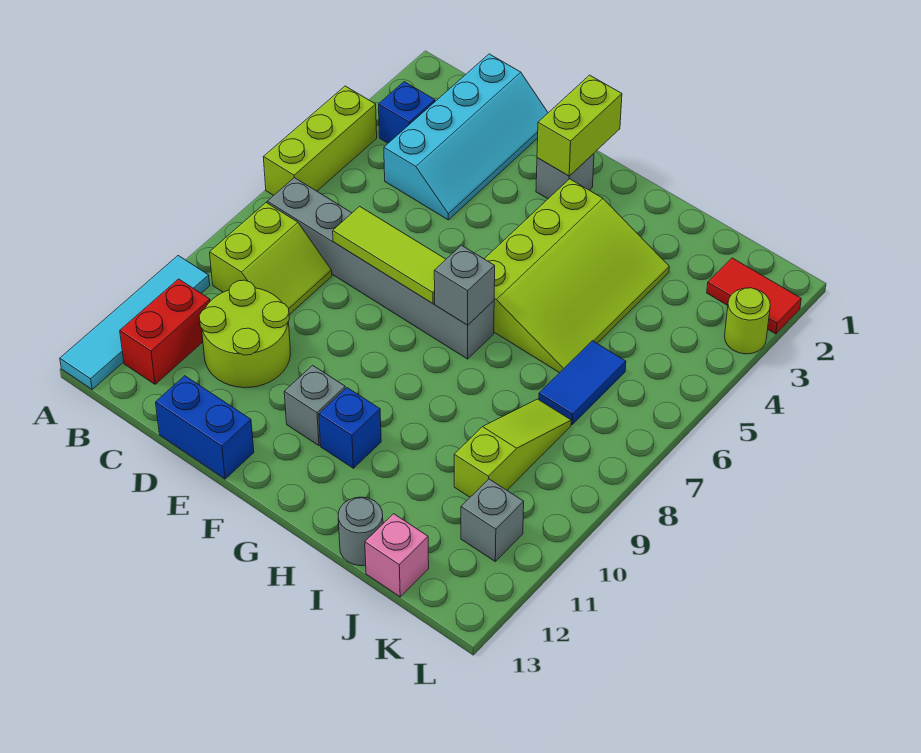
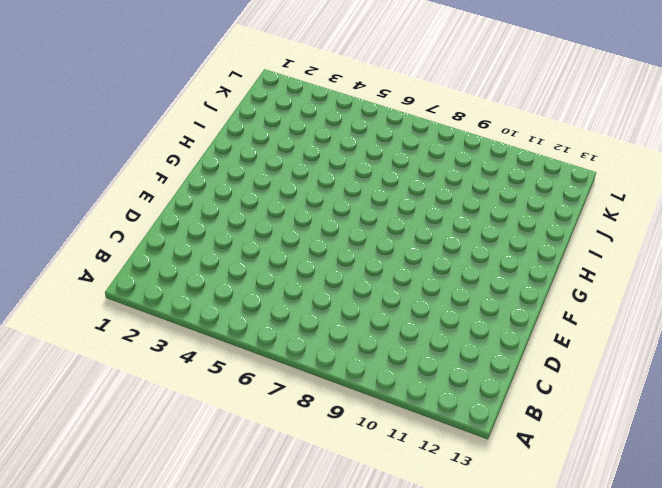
none -> lime brick A4:A6 level 1
none -> cyan tile A10:A13 level 1
none -> blue brick B3 level 1

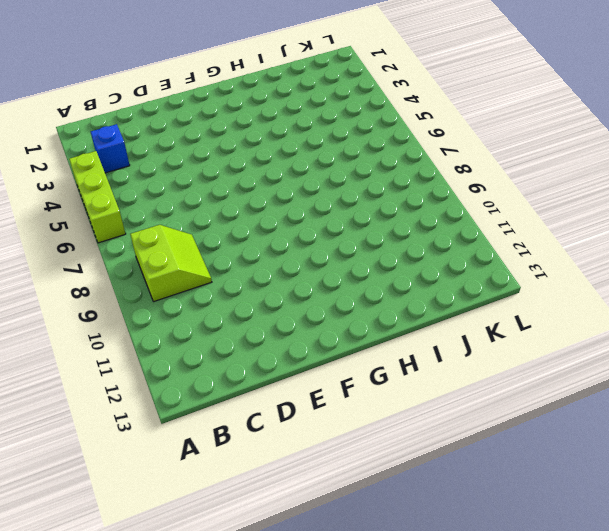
none -> cyan tile A10:A13 level 1
none -> grey brick B7:G7 level 1
none -> red brick B11:B12 level 1

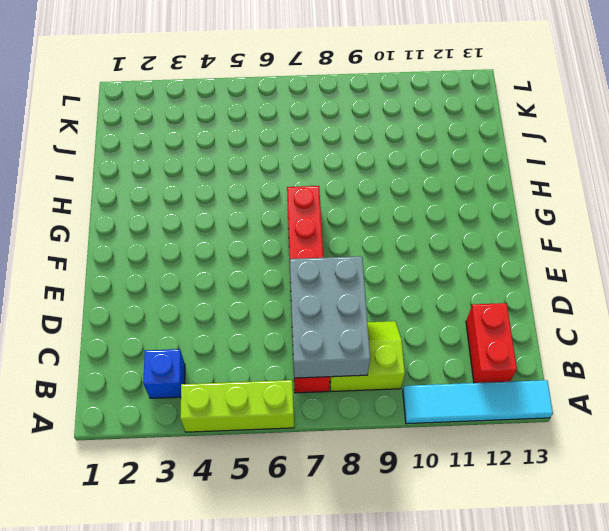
red brick B7:G7 level 1 -> grey brick B7:G7 level 1
grey brick B7:D8 level 2 -> lime tile D7:F7 level 2
red brick B12:C12 level 1 -> red brick B11:B12 level 1
none -> cyan slope C1:D4 level 1 top C
none -> lime round brick C10:D11 level 1
none -> blue brick D13:E13 level 1

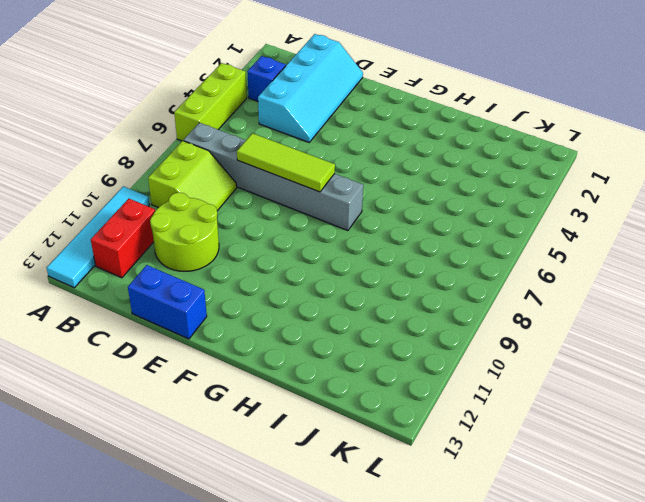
none -> grey brick F2 level 1
none -> grey brick F11 level 1
none -> lime slope G3:I6 level 1 top G

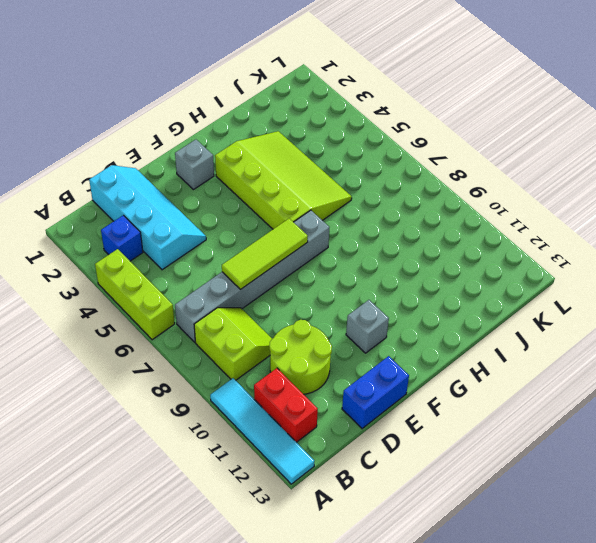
none -> blue brick G11 level 1
none -> grey round brick I13 level 1
none -> blue tile J6:J7 level 1

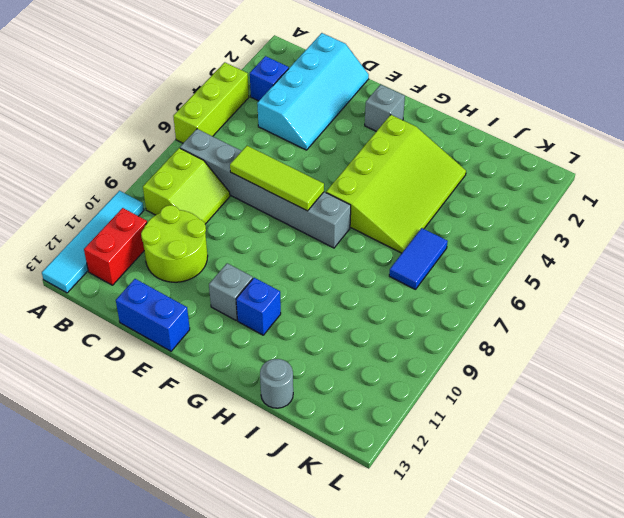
none -> lime slope J8:J10 level 1 top 10
none -> pink brick J13 level 1
none -> red tile K2:L2 level 1

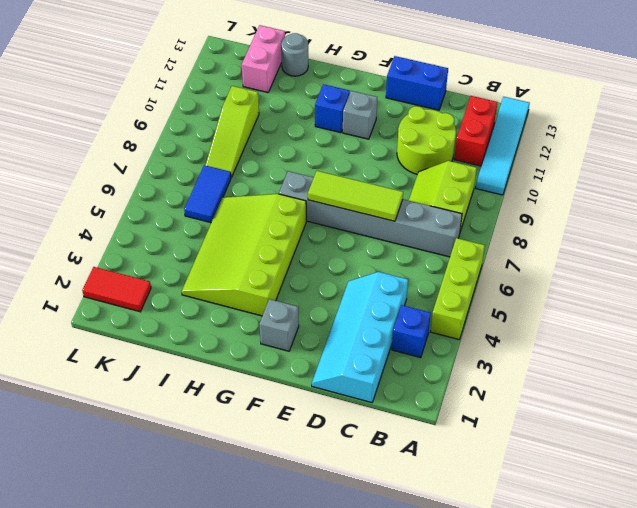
pink brick J12:J13 level 1 -> pink brick J13 level 1
none -> grey brick K11 level 1
none -> lime round brick L3 level 1
none -> lime brick F1:F2 level 2

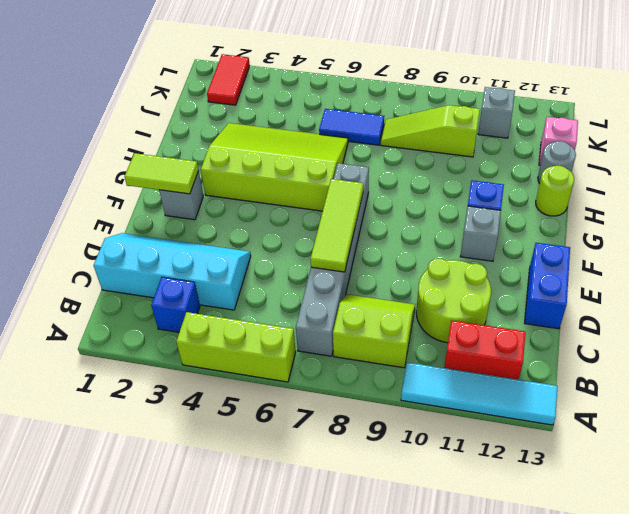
lime tile F1:F2 level 2 -> lime brick F1:F2 level 2
lime round brick H13 level 1 -> lime round brick L3 level 1
none -> grey brick G7 level 2

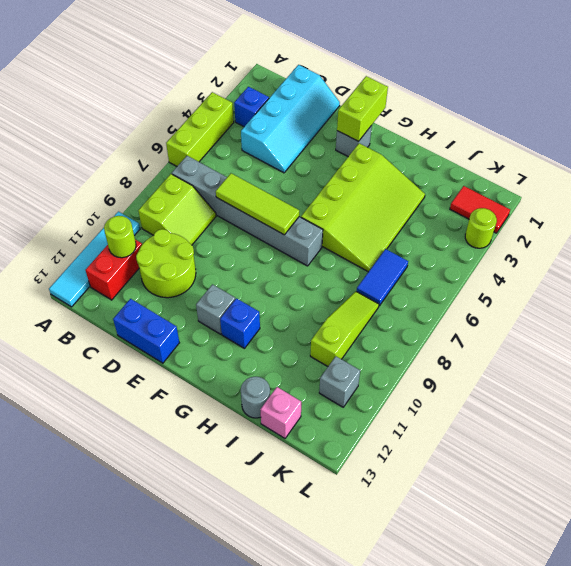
lime round brick B11 level 2 -> none
none -> grey brick G7 level 2

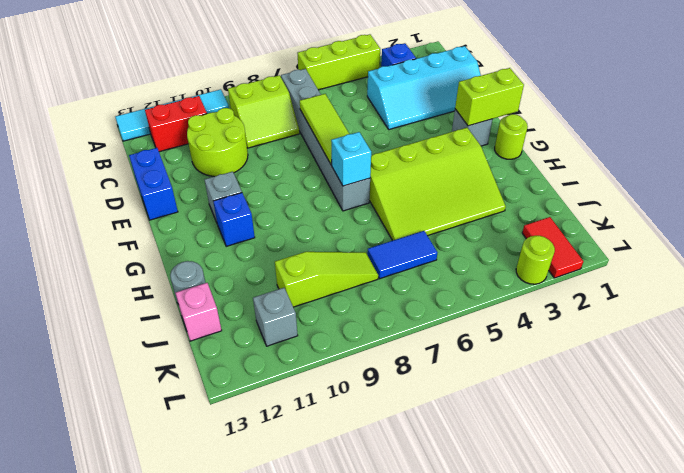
lime round brick G1 level 1 -> none
cyan brick G7 level 2 -> grey brick G7 level 2

